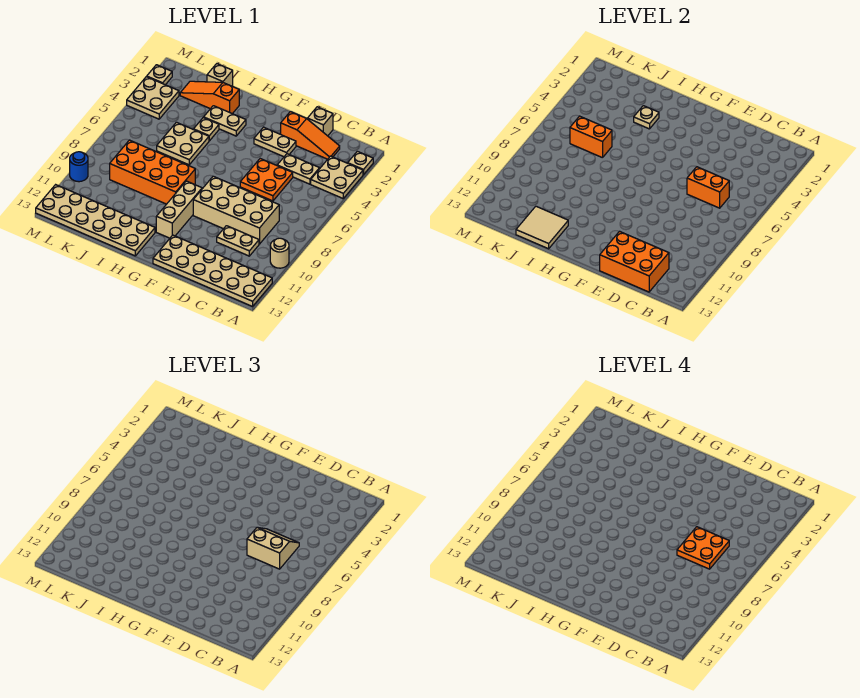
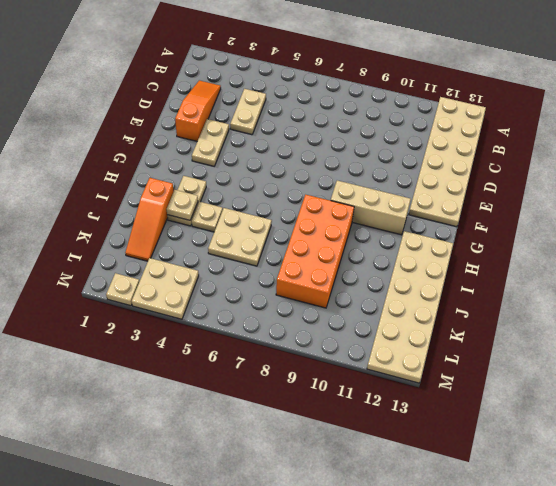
none -> tan plate A2 level 1
none -> tan plate A3:B4 level 1
none -> tan round brick A10 level 1

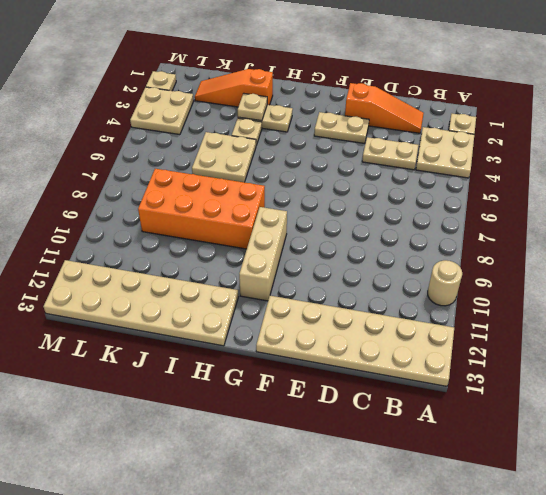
none -> tan brick C8:F9 level 1
none -> tan plate C10:D10 level 1
none -> tan brick D1 level 1

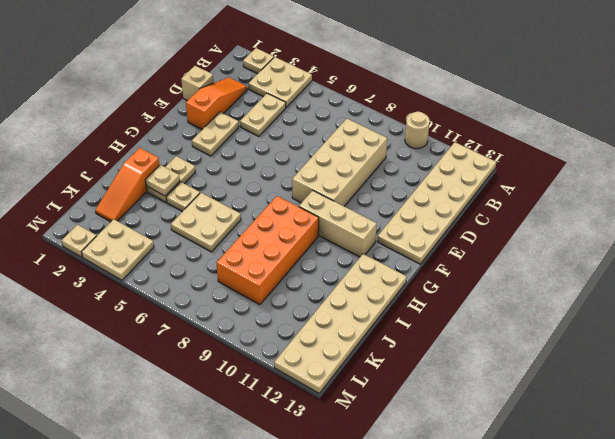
none -> tan plate C10:D10 level 1
none -> orange plate D5:E6 level 1
none -> tan brick J1 level 1

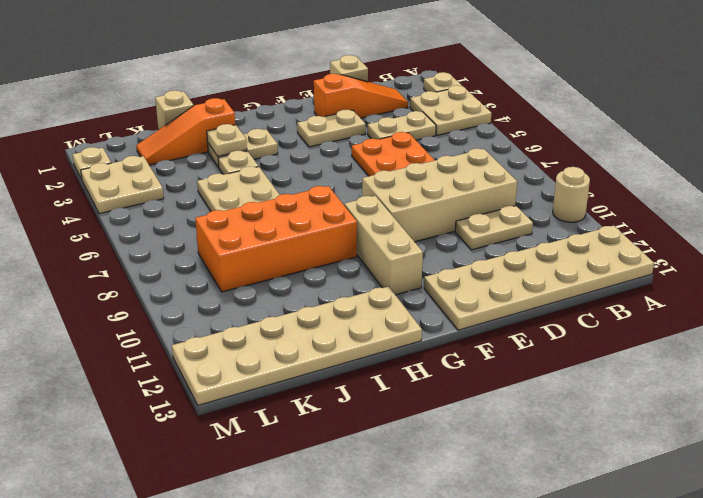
none -> blue round brick M10 level 1
none -> orange brick C6:D6 level 2
none -> orange brick C12:E13 level 2

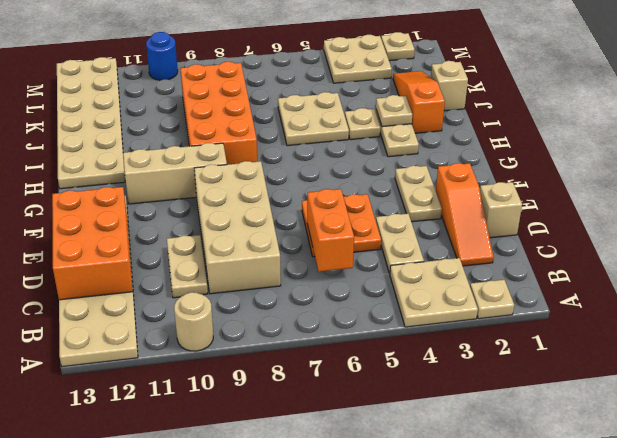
none -> tan tile I12:J13 level 2
none -> orange brick J6:K6 level 2
none -> tan slope C6:D7 level 3 top 7

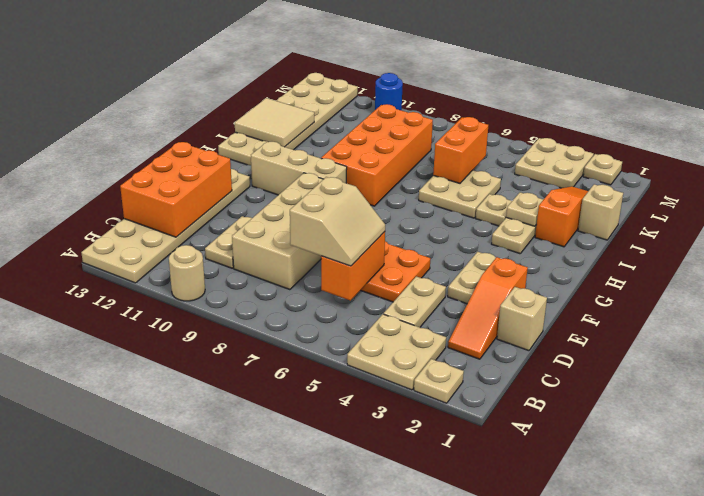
none -> orange plate C6:D7 level 4

